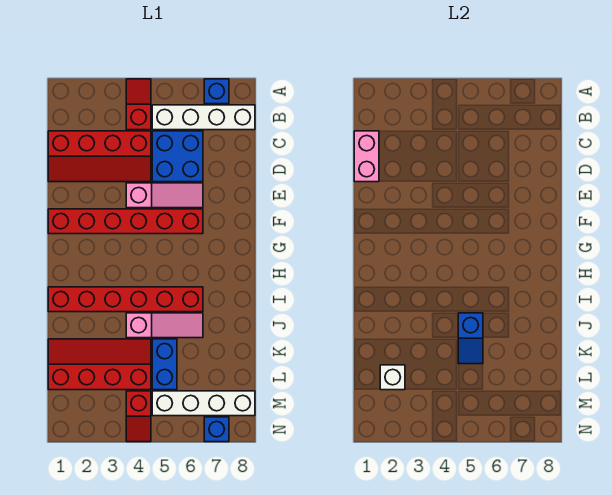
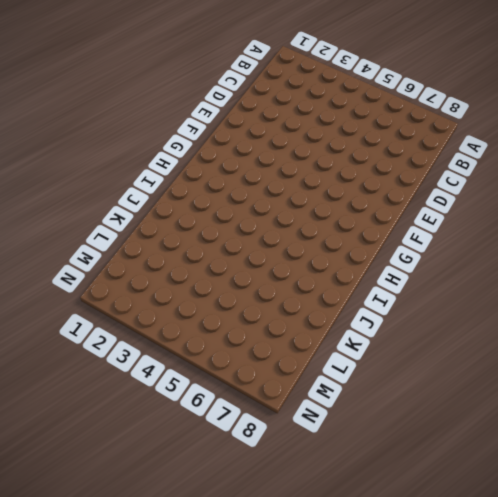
none -> red slope A4:B4 level 1 top B
none -> blue brick A7 level 1
none -> white brick B5:B8 level 1

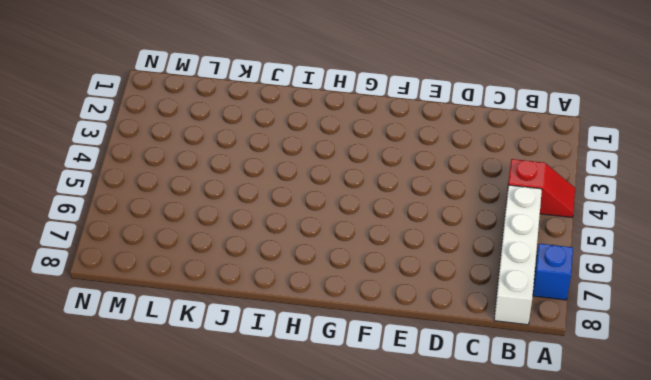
none -> red slope C1:D4 level 1 top C
none -> blue brick C5:D6 level 1
none -> pink slope E4:E6 level 1 top 4

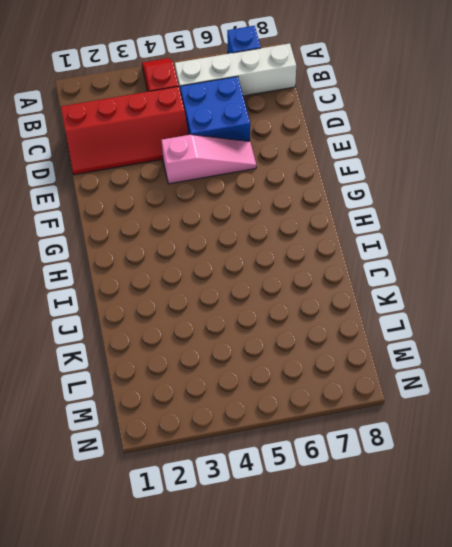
none -> red brick F1:F6 level 1
none -> red brick I1:I6 level 1
none -> pink slope J4:J6 level 1 top 4

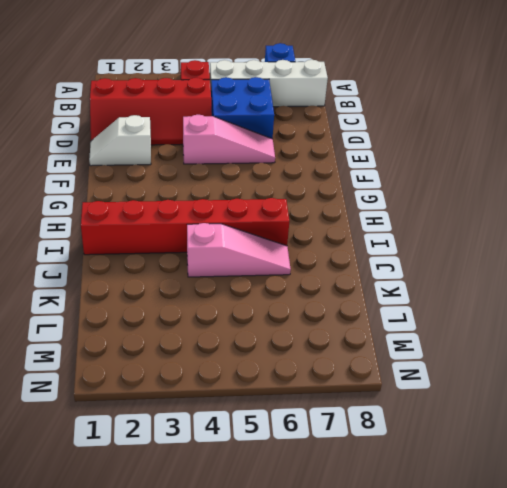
white slope E1:E2 level 1 top 2 -> none
none -> red brick F1:F6 level 1
none -> red slope K1:L4 level 1 top L
none -> blue brick K5:L5 level 1

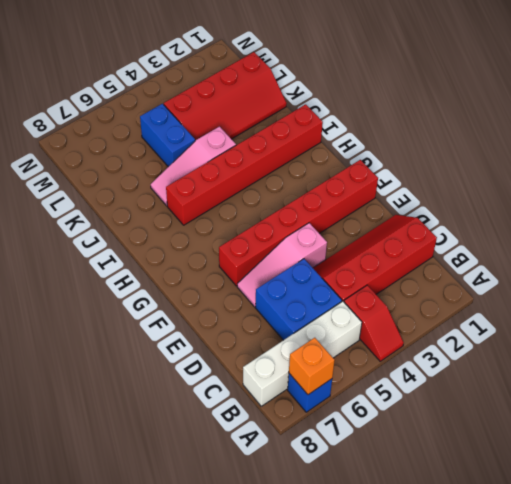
orange brick A7 level 2 -> none
none -> red slope M4:N4 level 1 top M
none -> white brick M5:M8 level 1
none -> blue brick N7 level 1

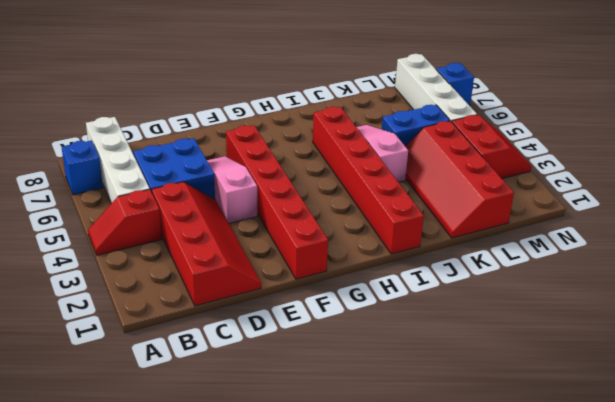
red slope M3:N4 level 1 top M -> red slope M4:N4 level 1 top M
none -> pink brick C1:D1 level 2
none -> blue slope J5:K5 level 2 top J
none -> white brick L2 level 2

